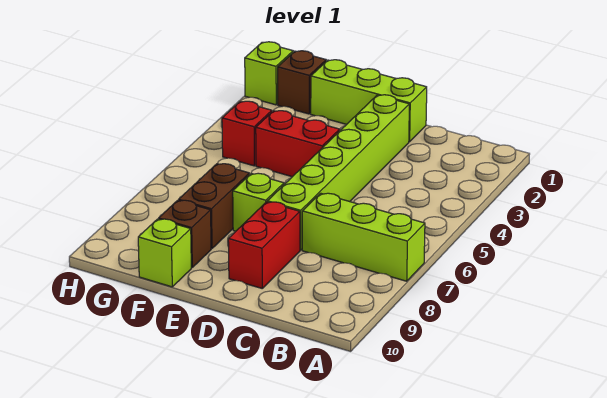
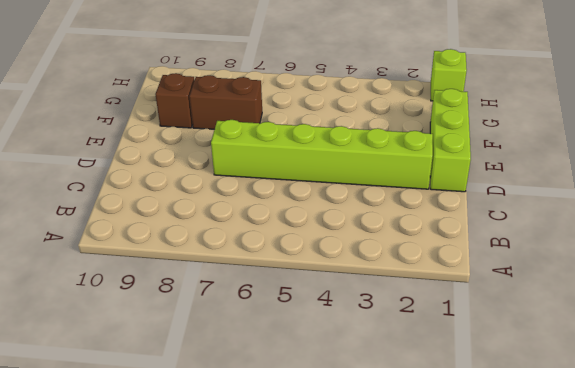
none -> lime brick A7:C7 level 1
none -> red brick D8:D9 level 1
none -> red brick E4:F4 level 1

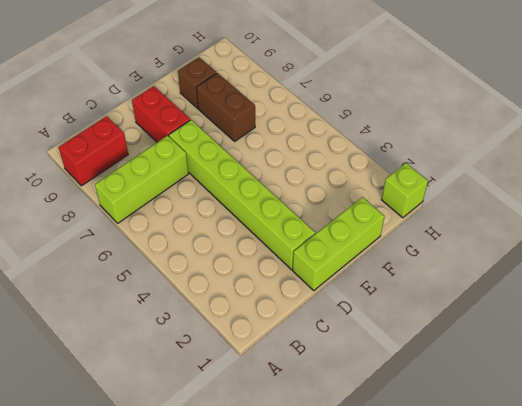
red brick A9:B9 level 1 -> red brick E4:F4 level 1
none -> lime brick E7 level 1
none -> lime brick F10 level 1
none -> brown brick G1 level 1

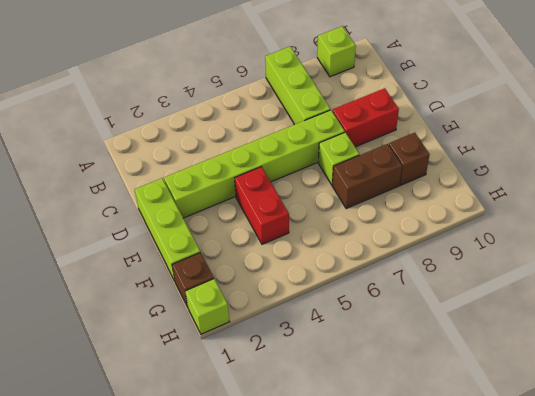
lime brick A9 level 1 -> lime brick F10 level 1
none -> red brick G4 level 1

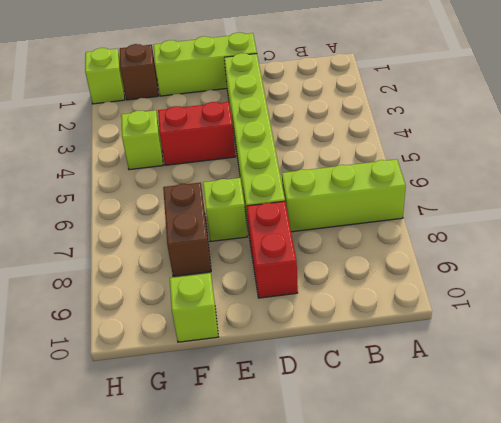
lime brick G4 level 1 -> red brick G4 level 1
none -> brown brick F9 level 1

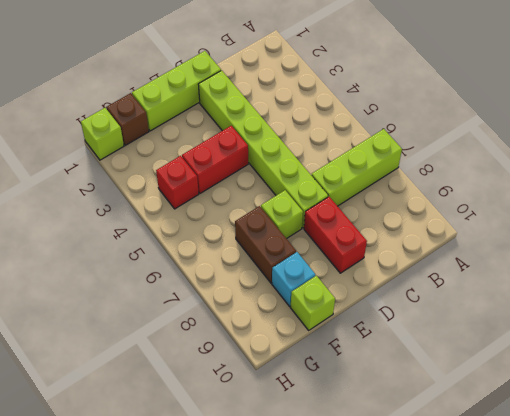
cyan brick F9 level 1 -> brown brick F9 level 1

